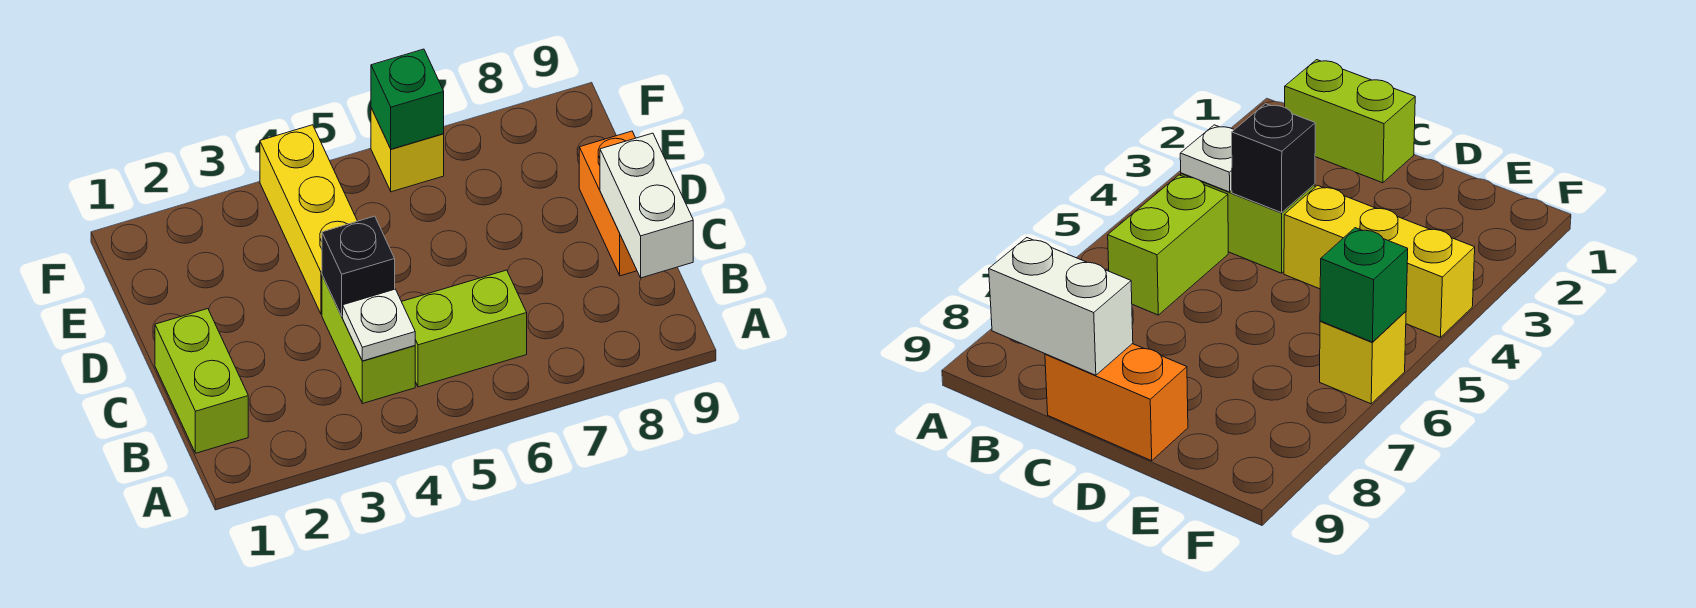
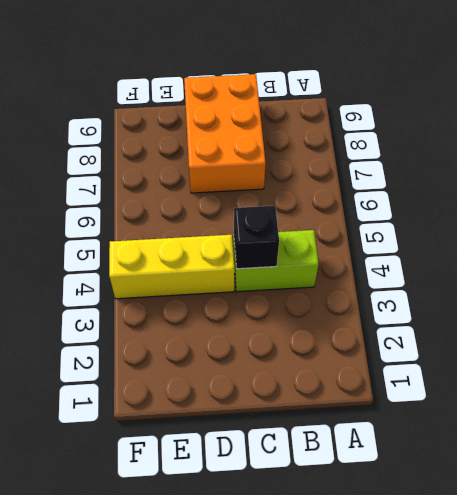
orange brick C7:D9 level 1 -> orange brick C9:D9 level 1
none -> lime brick B1:C1 level 1
none -> lime brick B5:B6 level 1

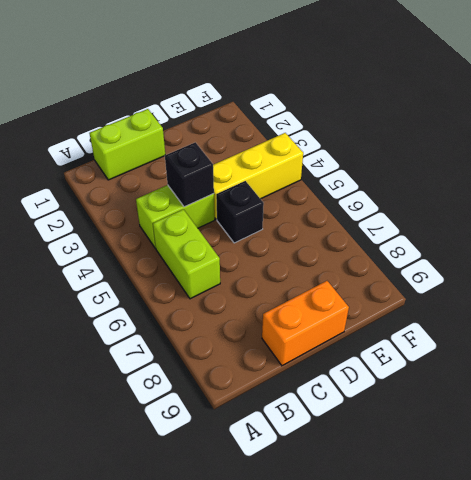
black brick D5 level 1 -> none
none -> yellow brick F6 level 1
none -> white plate B4 level 2

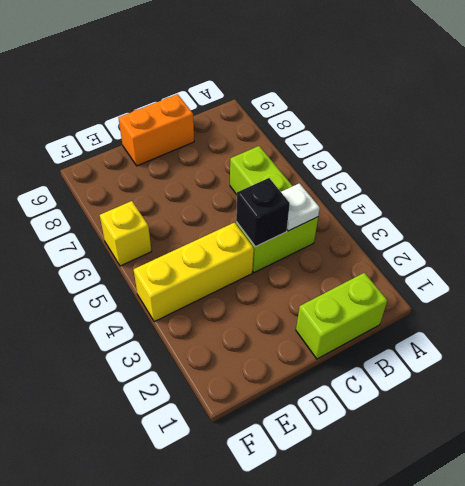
none -> white brick B9:C9 level 2
none -> green brick F6 level 2

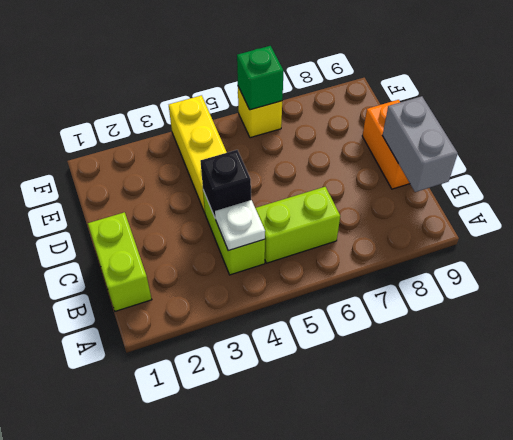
grey brick B9:C9 level 2 -> white brick B9:C9 level 2

